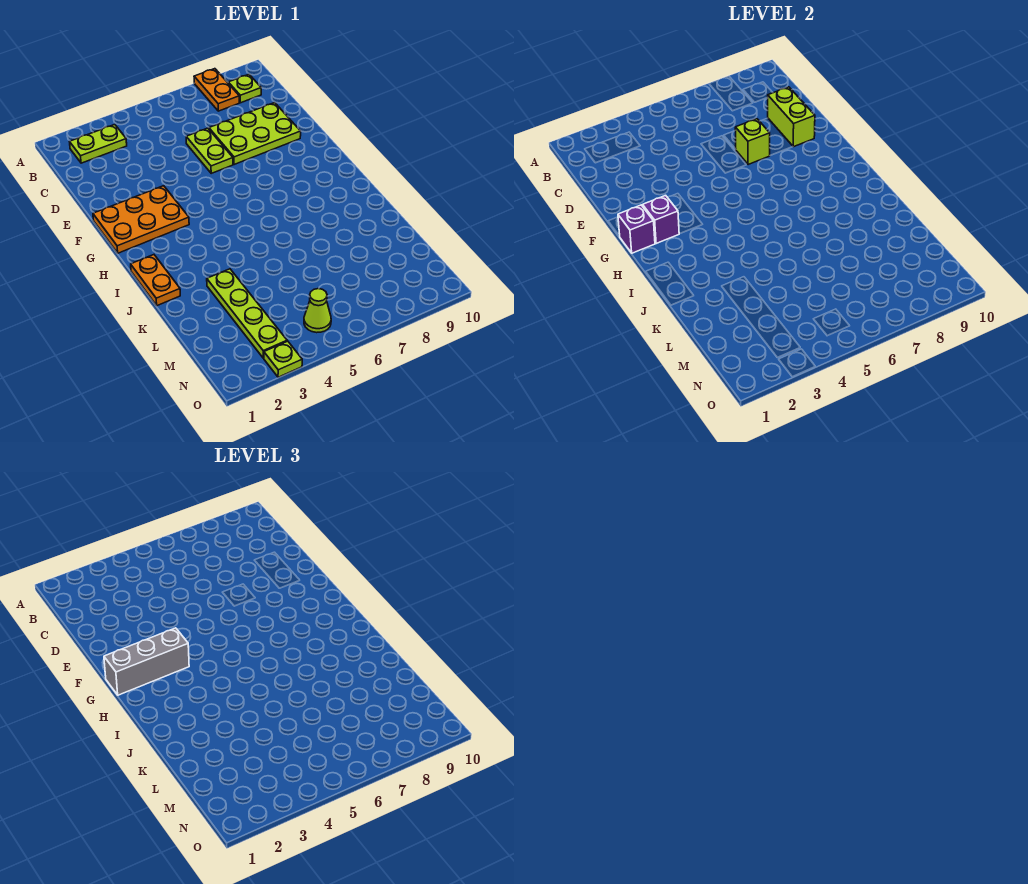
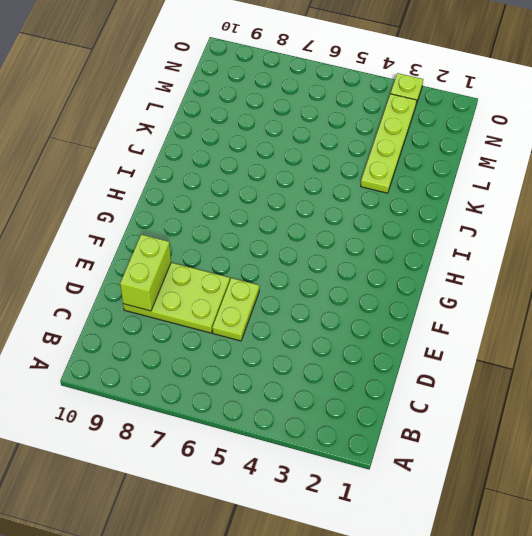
none -> orange plate A8:B8 level 1
none -> lime plate B2:B3 level 1
none -> lime plate B9 level 1

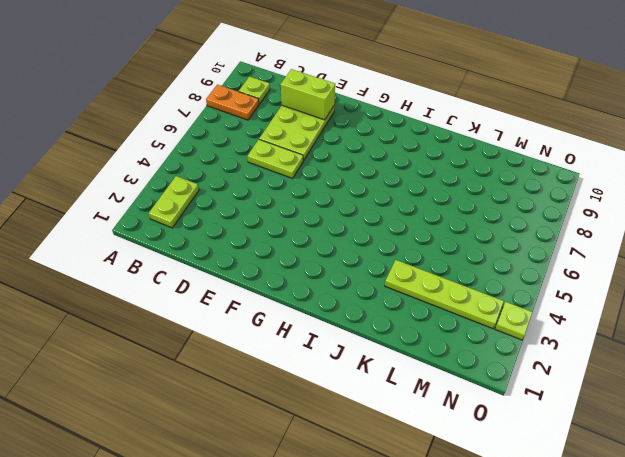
none -> orange plate F1:G3 level 1
none -> orange plate I1:J1 level 1
none -> lime cone N5 level 1

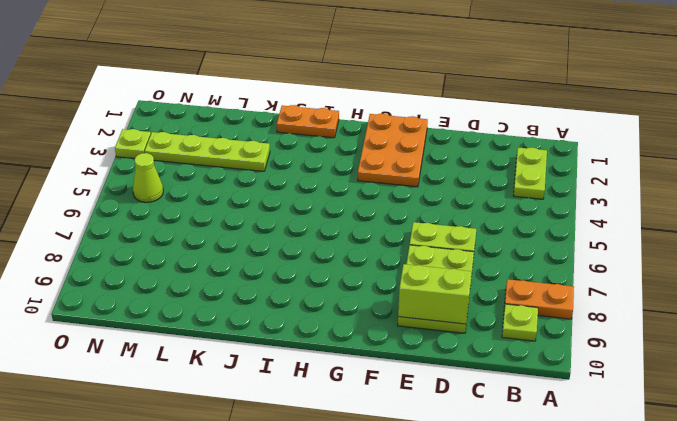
none -> lime brick E7 level 2
none -> purple brick G1 level 2
none -> purple brick G2 level 2

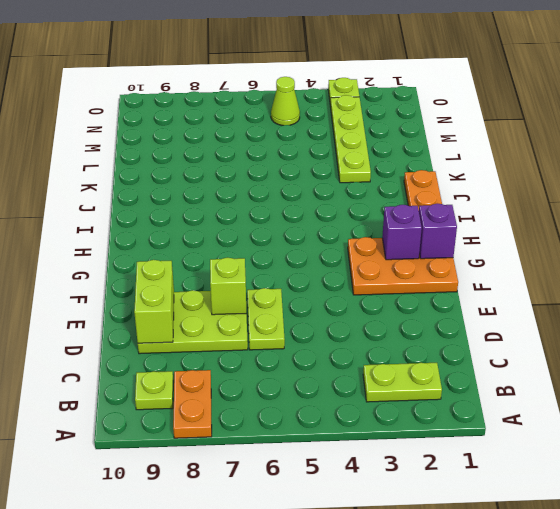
none -> grey brick G1:G3 level 3

